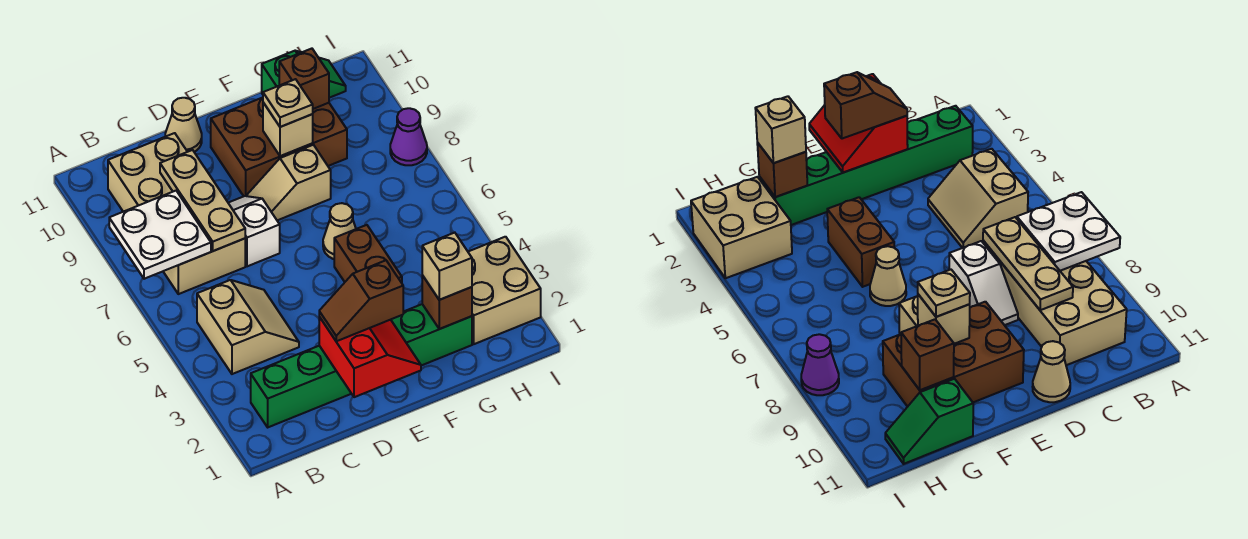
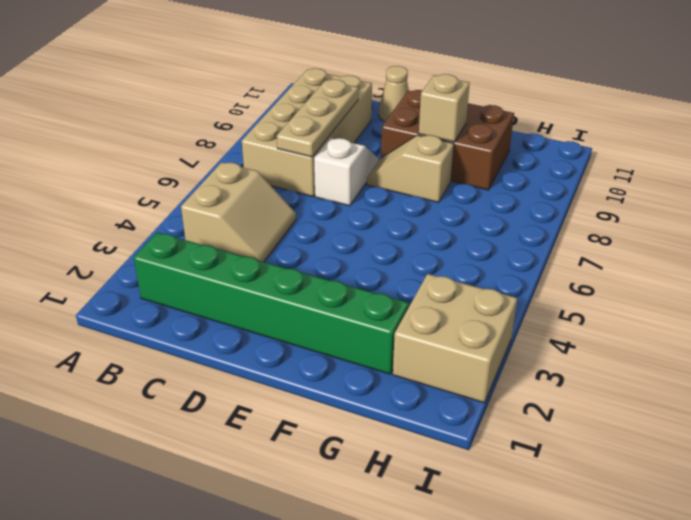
none -> brown brick F4:F5 level 1
none -> tan cone F6 level 1
none -> green slope G11:H11 level 1 top G

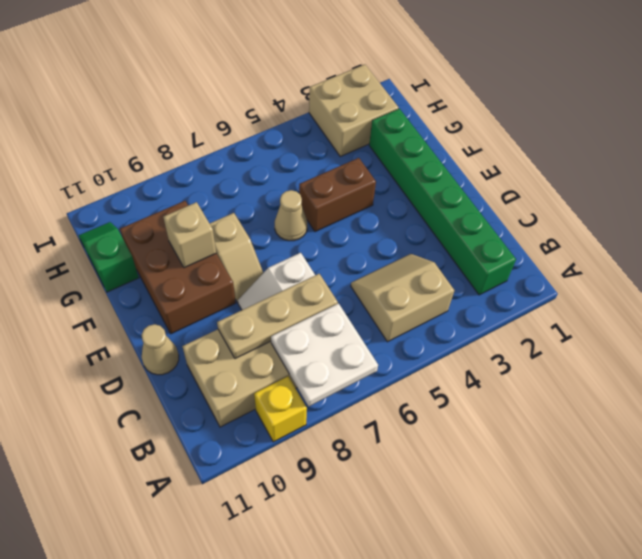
yellow brick A9 level 1 -> none
none -> purple cone I8 level 1
none -> red slope D1:E2 level 2 top D
none -> brown brick G2 level 2

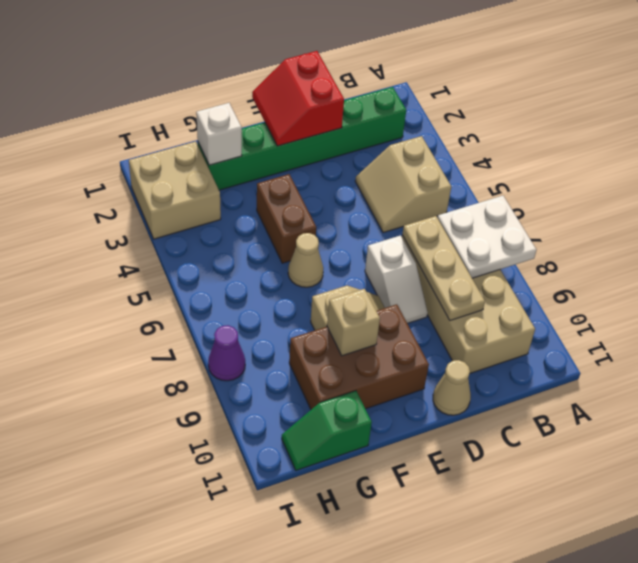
white brick G2 level 2 -> brown brick G2 level 2
none -> brown brick G10 level 2
none -> brown slope D2:E2 level 3 top E
none -> tan plate F9 level 3

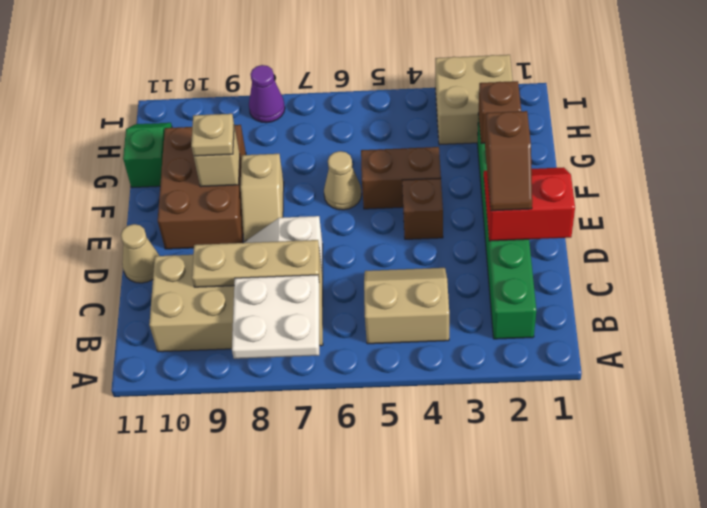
brown brick E4 level 1 -> brown brick G10 level 2
none -> tan brick G2 level 3

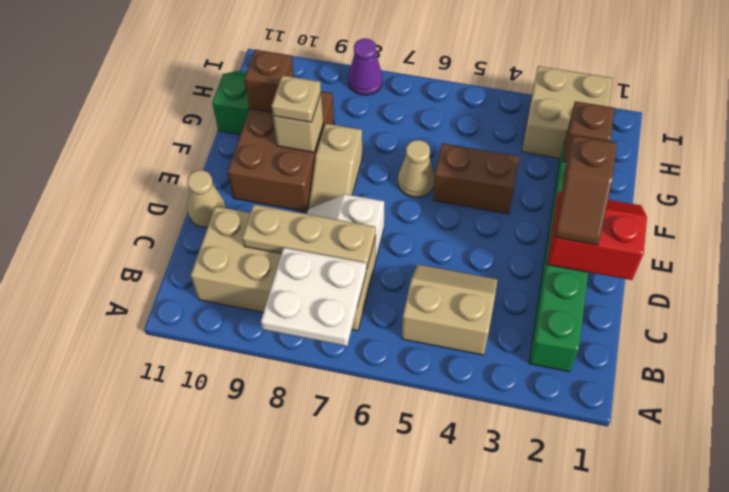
none -> tan brick G2 level 3

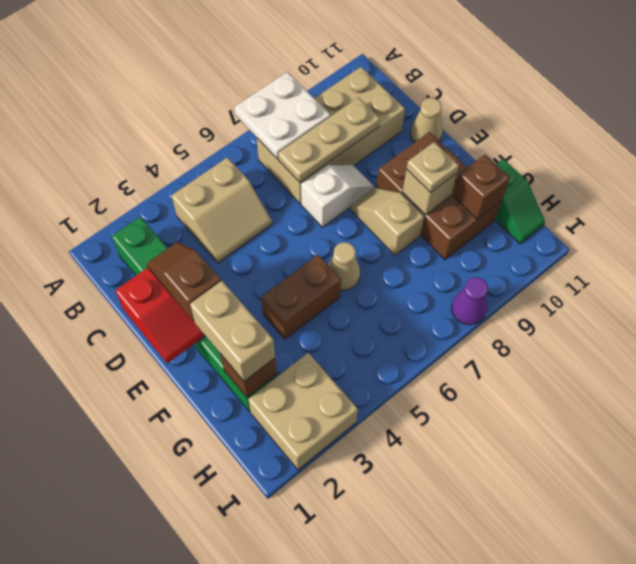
tan brick F2:G2 level 3 -> tan brick G2 level 3

